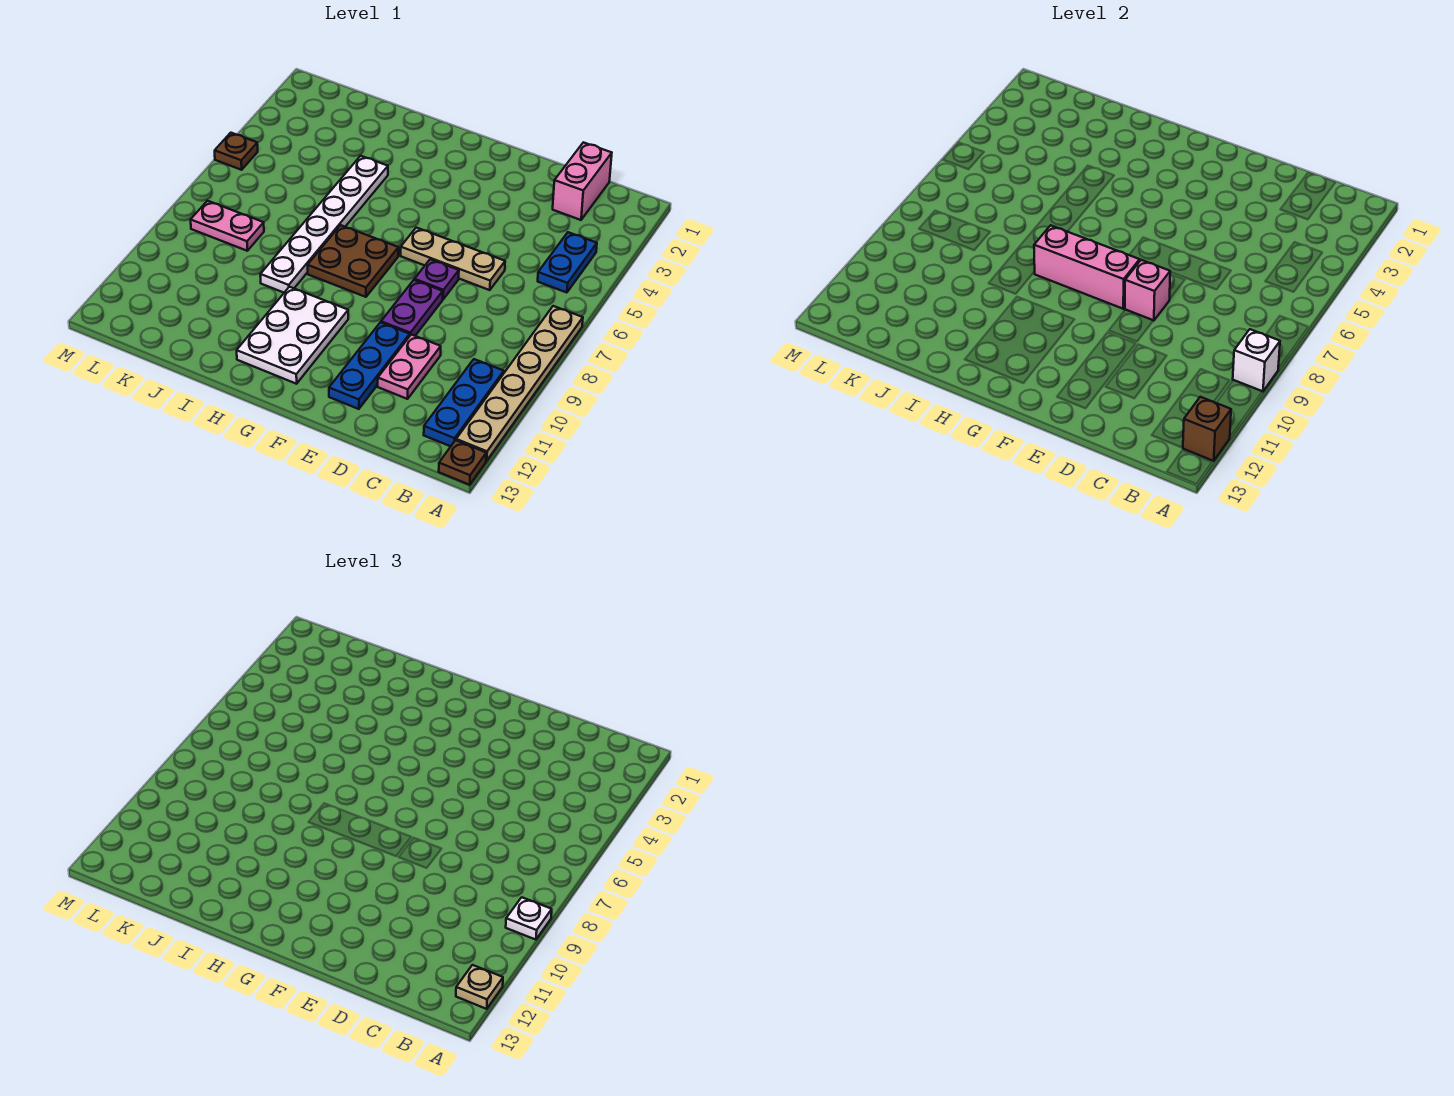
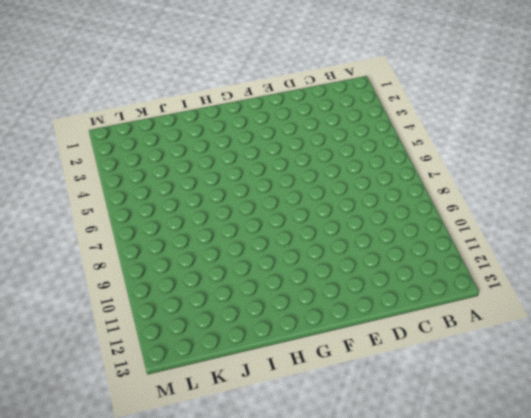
none -> tan plate A7:A12 level 1
none -> brown plate A13 level 1
none -> blue plate B4:B5 level 1

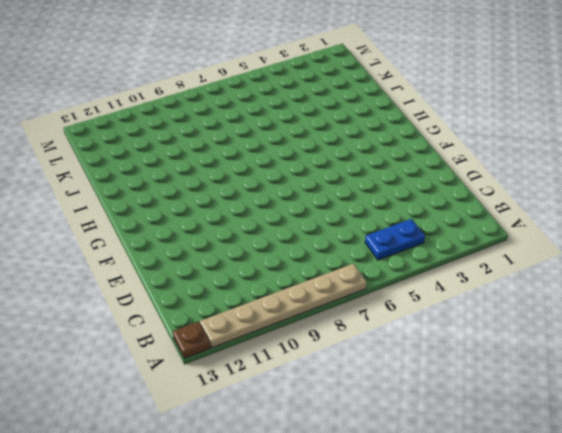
none -> blue plate B10:B12 level 1
none -> pink brick C1:C2 level 1
none -> tan plate D6:F6 level 1

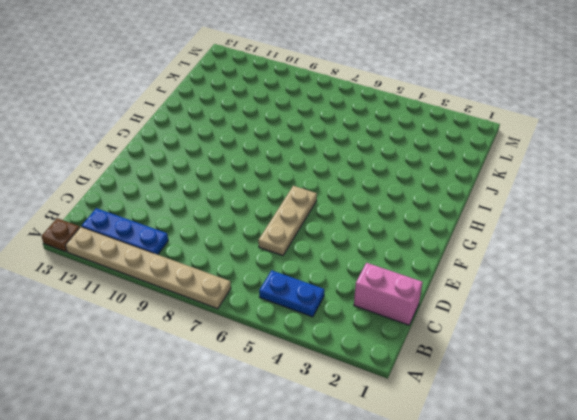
none -> pink plate D10:D11 level 1
none -> purple plate E7 level 1
none -> purple plate E8:E9 level 1

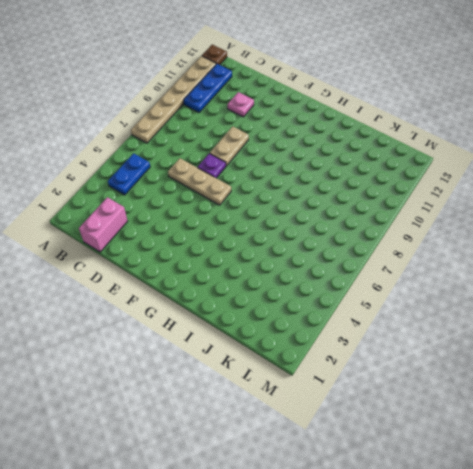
pink plate D11 level 1 -> pink plate D10:D11 level 1
tan plate E8:E9 level 1 -> purple plate E8:E9 level 1
none -> blue plate E10:E12 level 1
none -> brown plate G7:H8 level 1
none -> white plate G10:H12 level 1

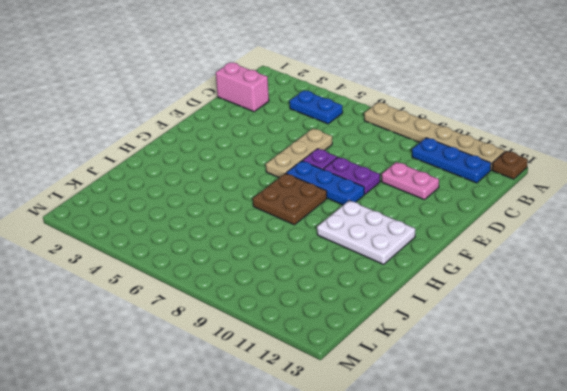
blue plate F7:F9 level 1 -> blue plate E10:E12 level 1
none -> white plate I4:I9 level 1
none -> pink plate K8:L8 level 1
none -> brown plate M5 level 1

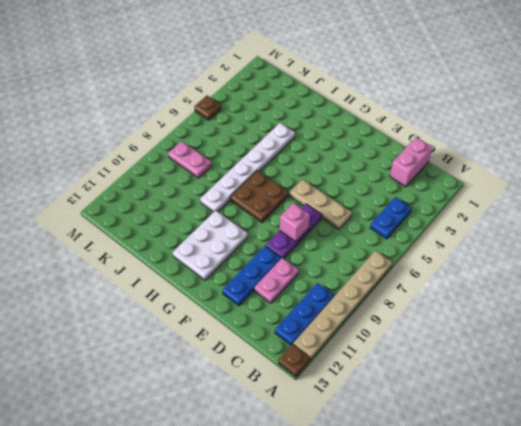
none -> white brick A9 level 2
none -> brown brick A12 level 2
none -> pink brick F8:H8 level 2

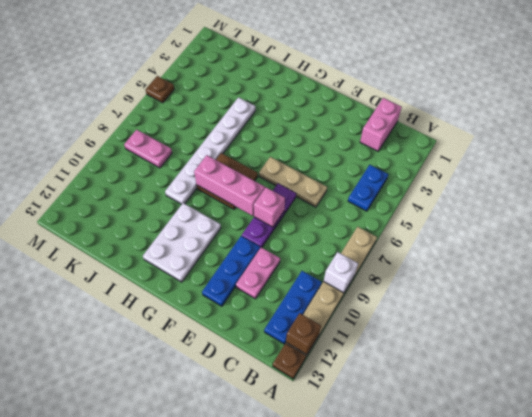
none -> white plate A9 level 3
none -> tan plate A12 level 3

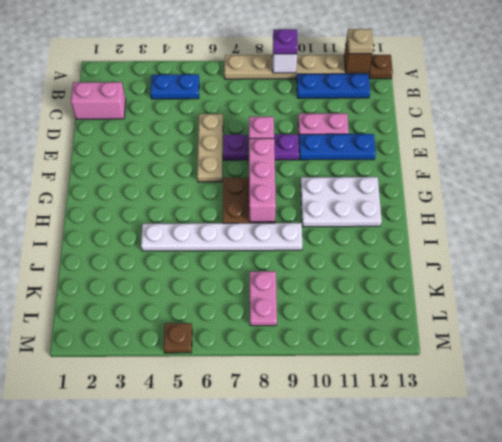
purple plate A9 level 3 -> white plate A9 level 3

